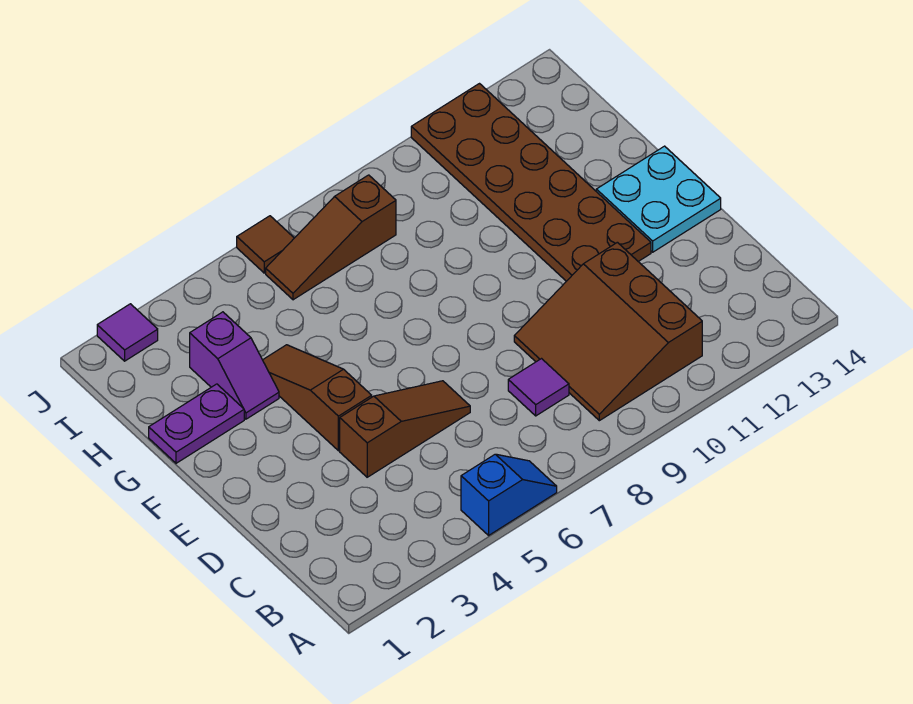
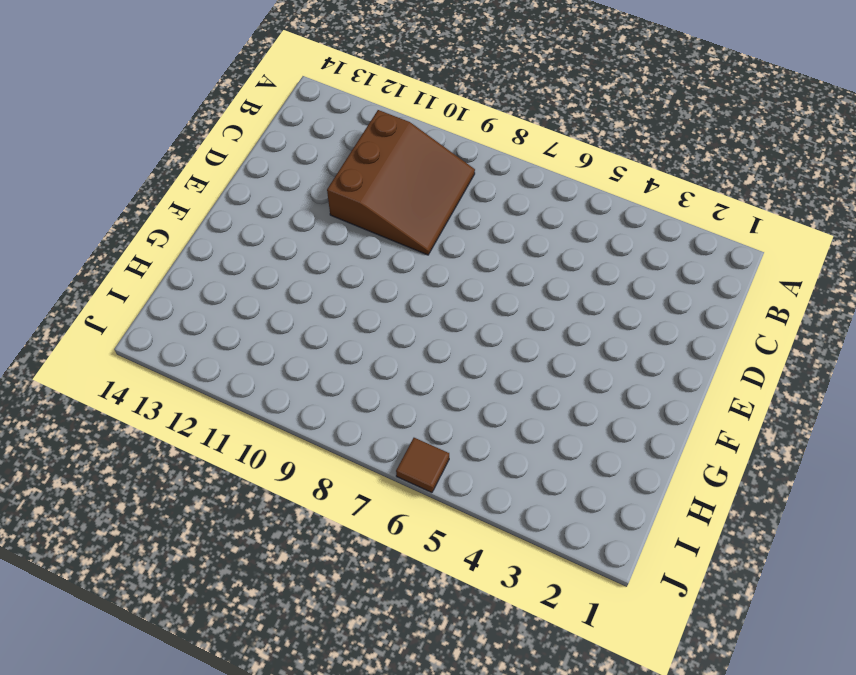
none -> blue slope A5:A6 level 1 top 5
none -> purple tile C8 level 1
none -> brown slope D4:D6 level 1 top 4

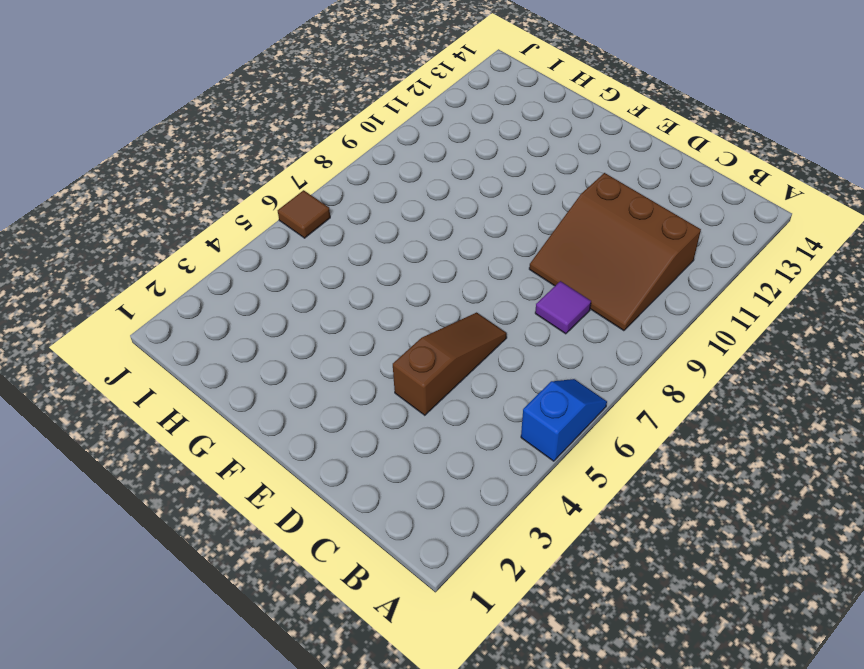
none -> brown slope E4:G4 level 1 top E
none -> brown plate E11:J12 level 1
none -> cyan plate E13:F14 level 1

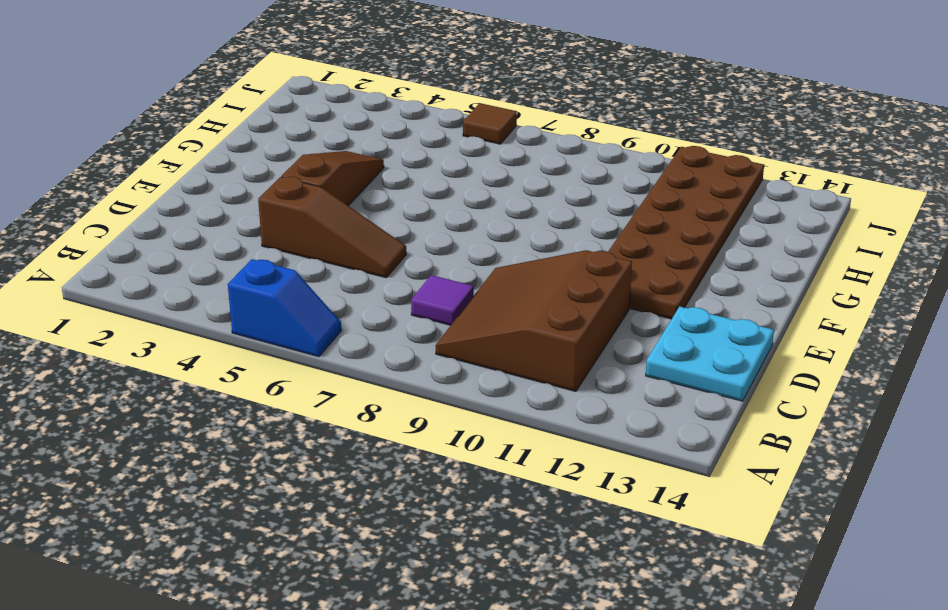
cyan plate C13:D14 level 1 -> cyan plate E13:F14 level 1
none -> purple plate G1:G2 level 1
none -> purple slope G3:H3 level 1 top H
none -> brown slope I6:I8 level 1 top 8

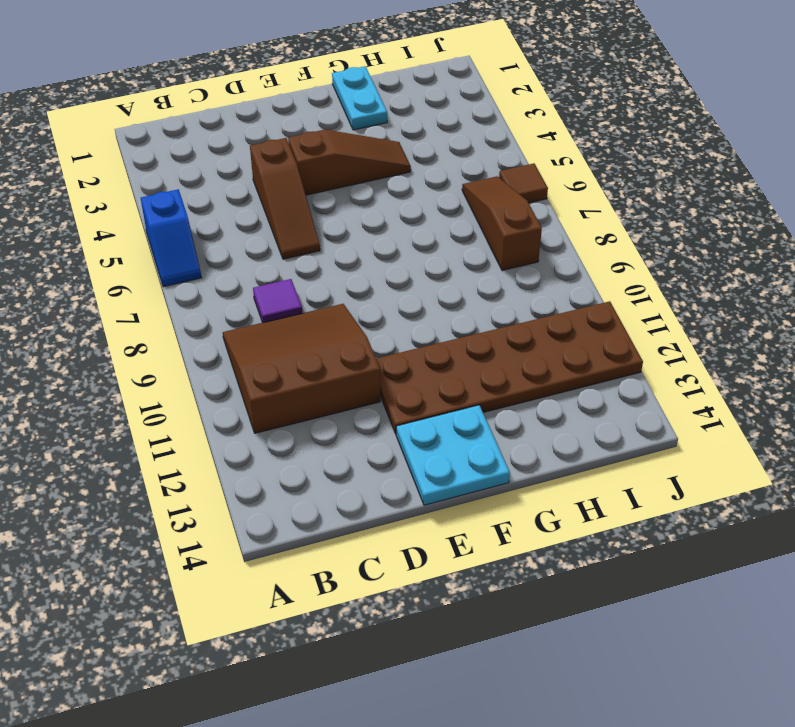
cyan plate G1:G2 level 1 -> purple plate G1:G2 level 1
none -> purple slope G3:H3 level 1 top H
none -> purple tile J2 level 1

